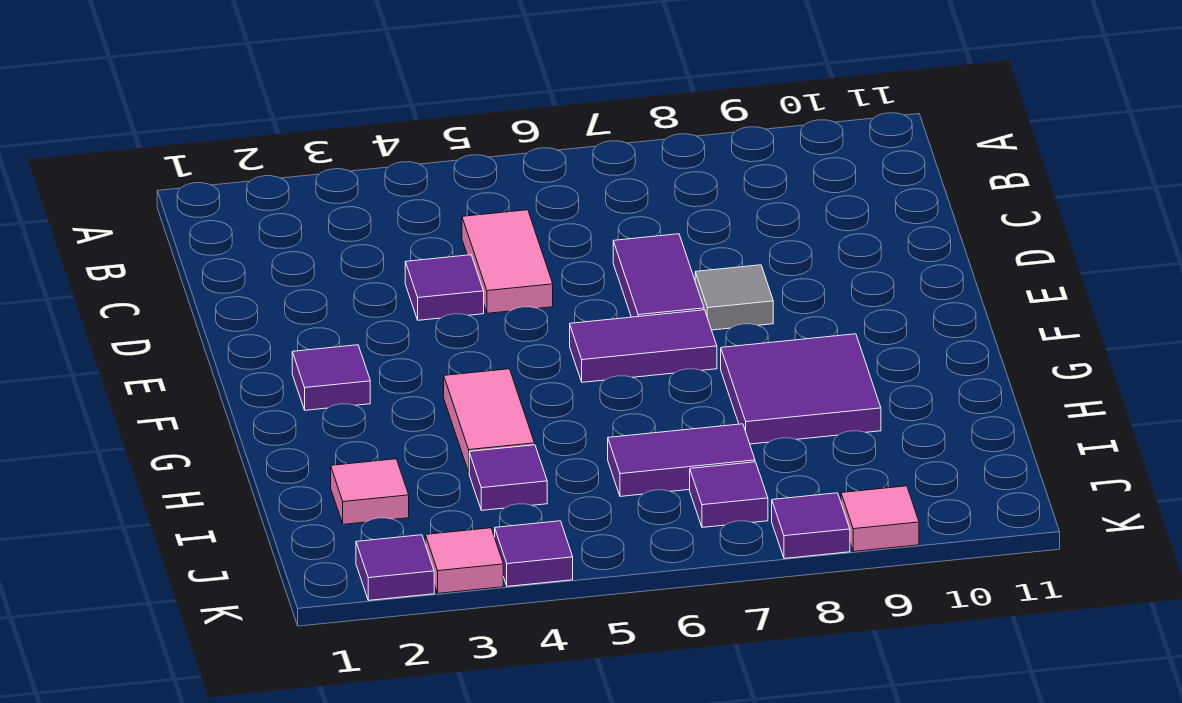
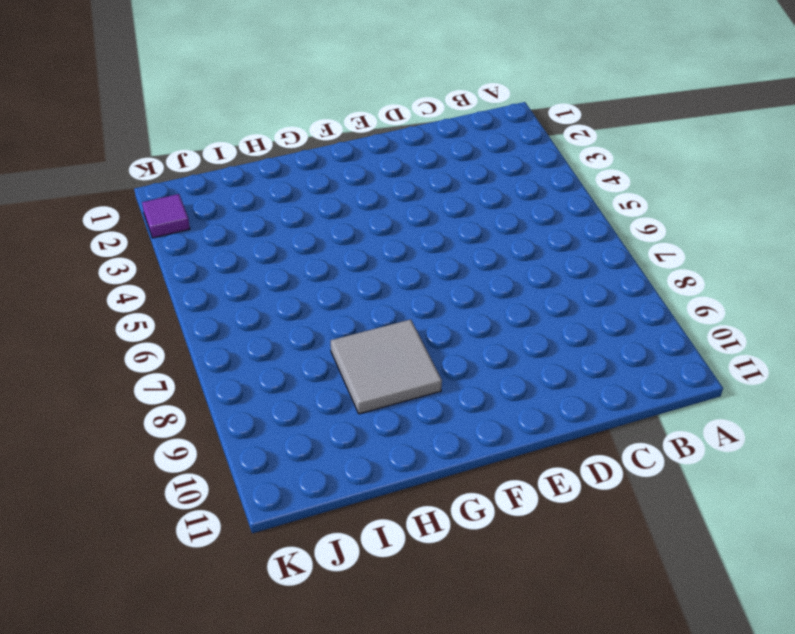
grey tile G8:H9 level 1 -> purple tile G8:H9 level 1
none -> pink tile C5:D5 level 1
none -> purple tile D4 level 1
none -> purple tile D7:E7 level 1

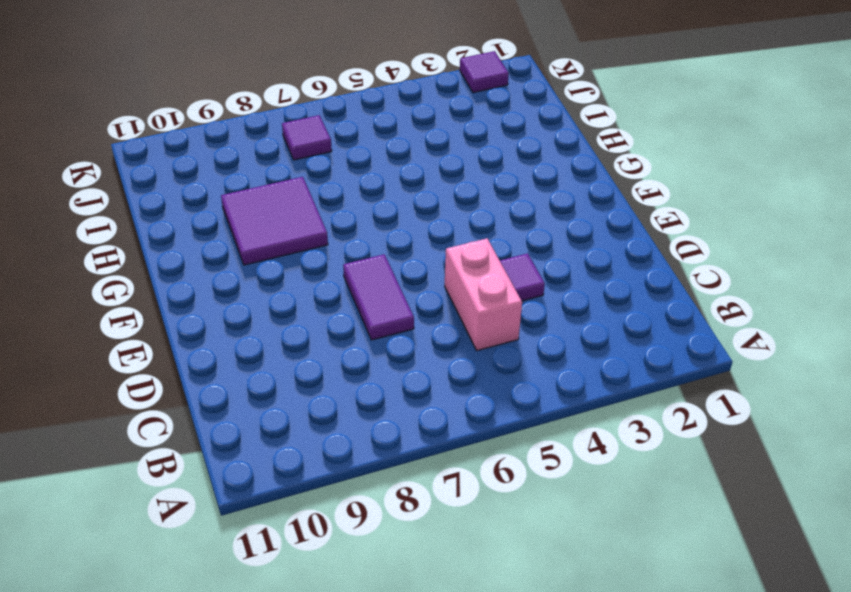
pink brick C5:D5 level 1 -> pink tile C5:D5 level 1
none -> grey tile E8 level 1
none -> purple tile F2 level 1
none -> purple tile F6:F7 level 1

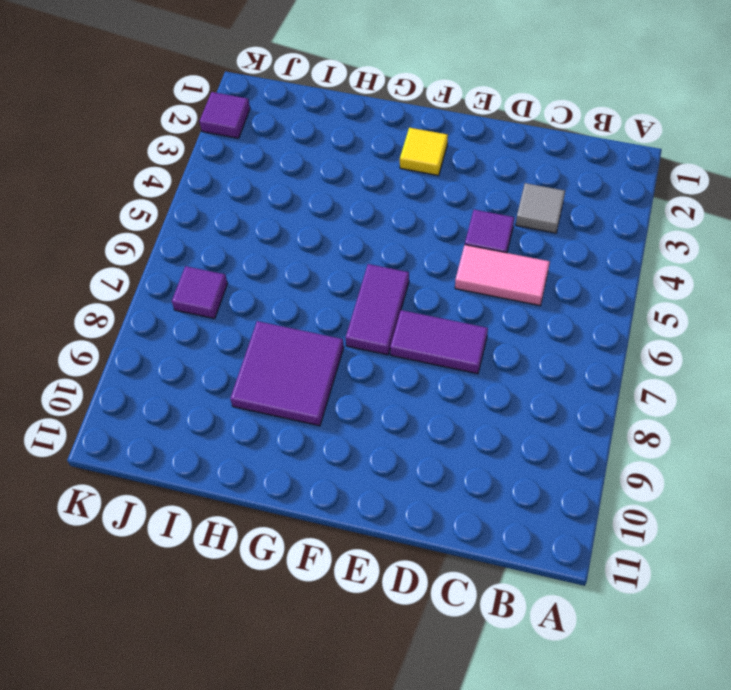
grey tile C3 level 1 -> grey tile E8 level 1
yellow tile F2 level 1 -> purple tile F2 level 1
none -> pink tile G4:H4 level 1
none -> pink tile I2 level 1
none -> purple tile I4 level 1

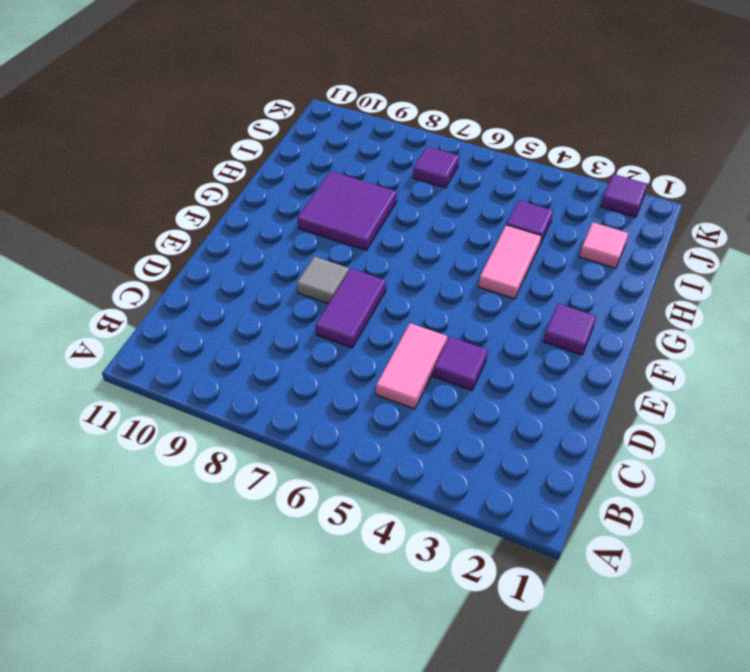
none -> purple tile F6:F7 level 1
none -> purple tile I6:I7 level 1
none -> pink tile K3 level 1

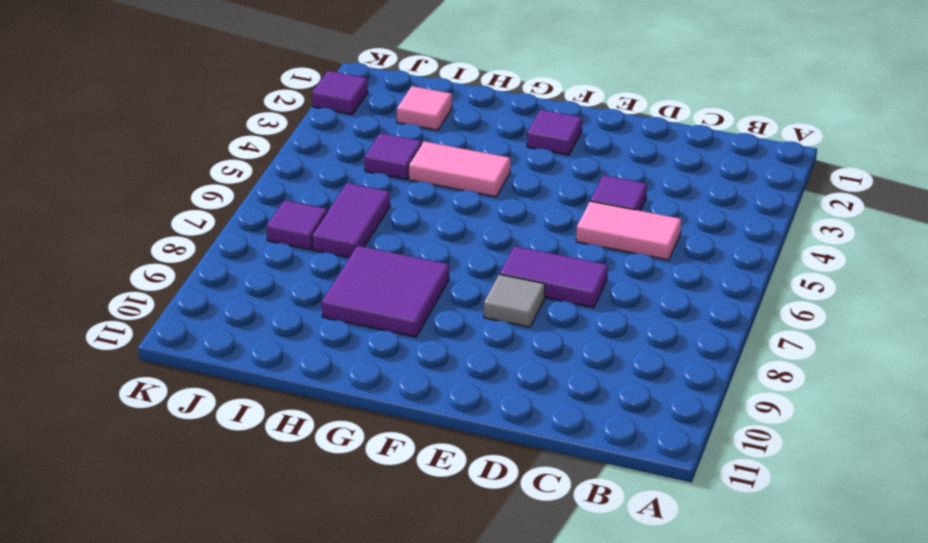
none -> purple tile F6:F7 level 1
none -> pink tile K3 level 1
none -> purple tile K4 level 1

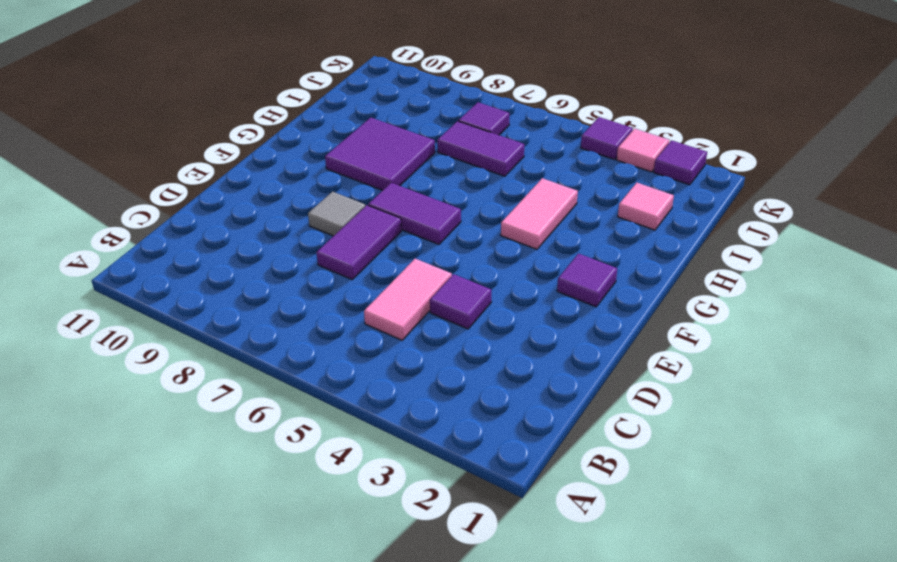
none -> purple tile I4 level 1
none -> purple tile K8 level 1
none -> pink tile K9 level 1

